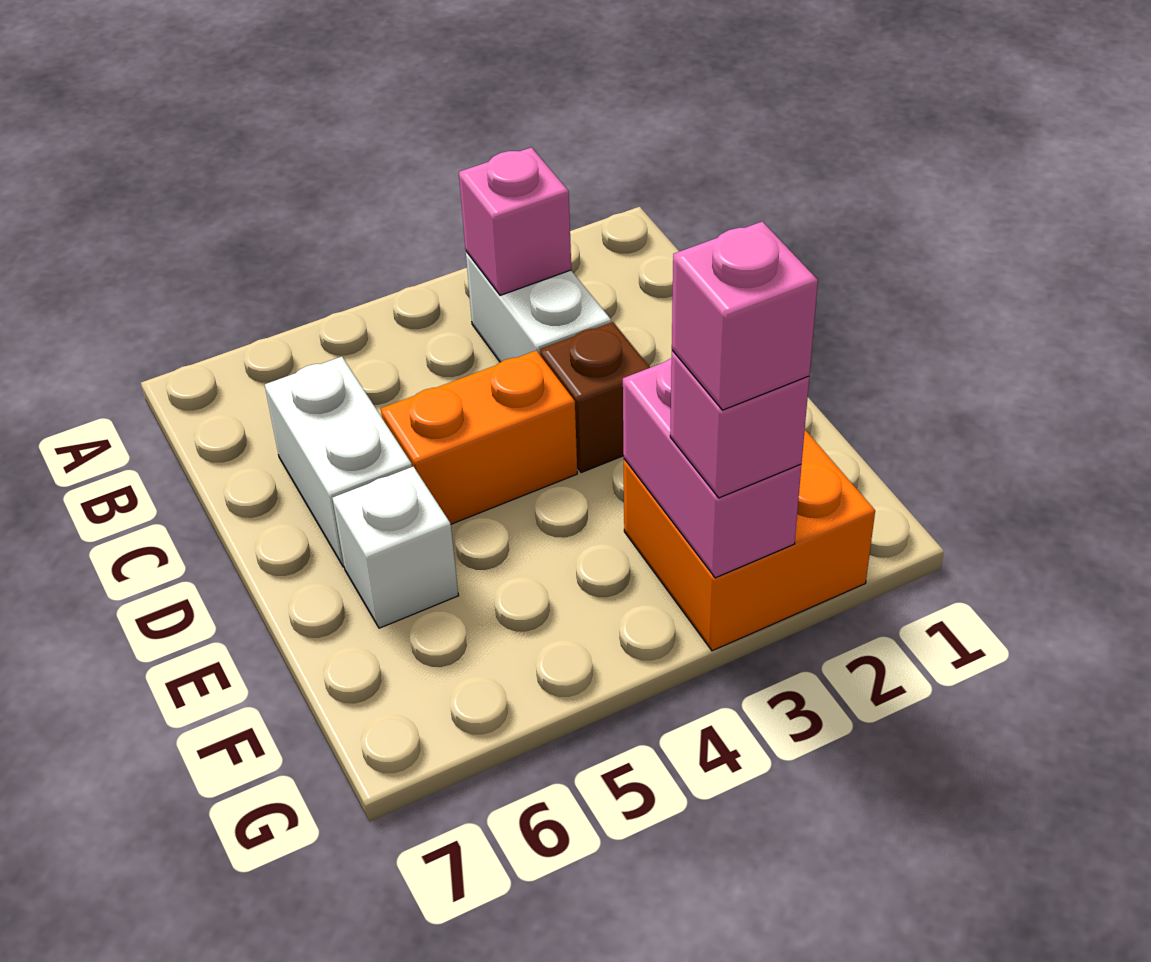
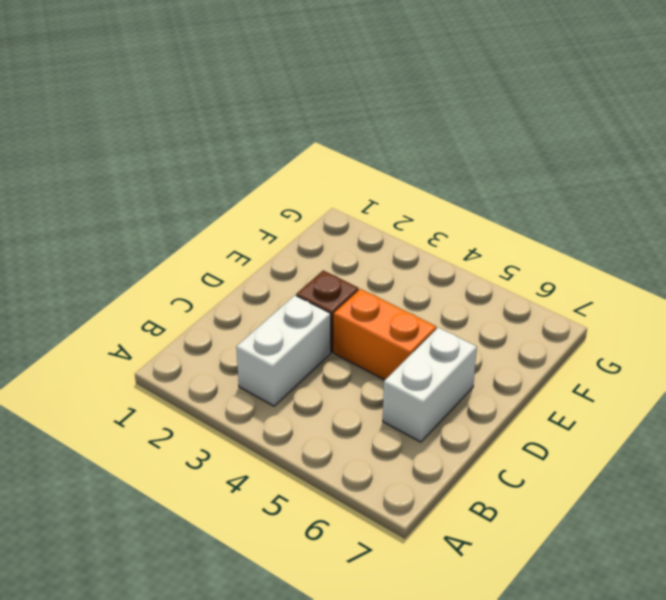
none -> white brick E6 level 1
none -> orange brick F2:G3 level 1

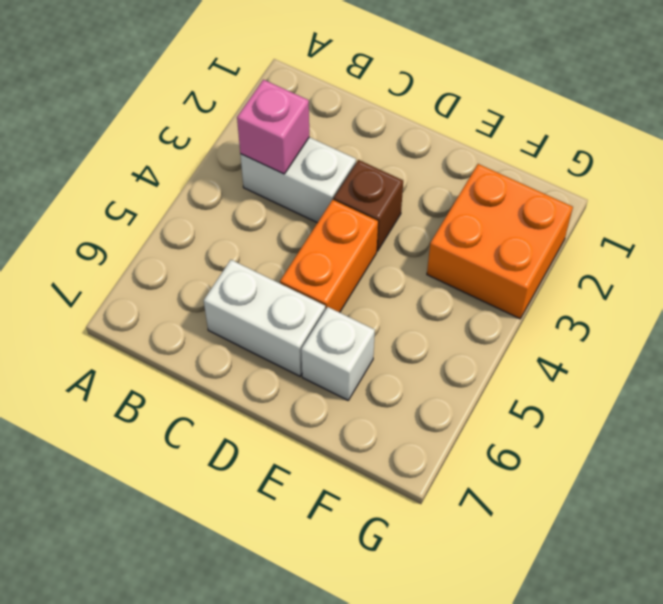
none -> pink brick F3:G3 level 2
none -> pink brick G3 level 3

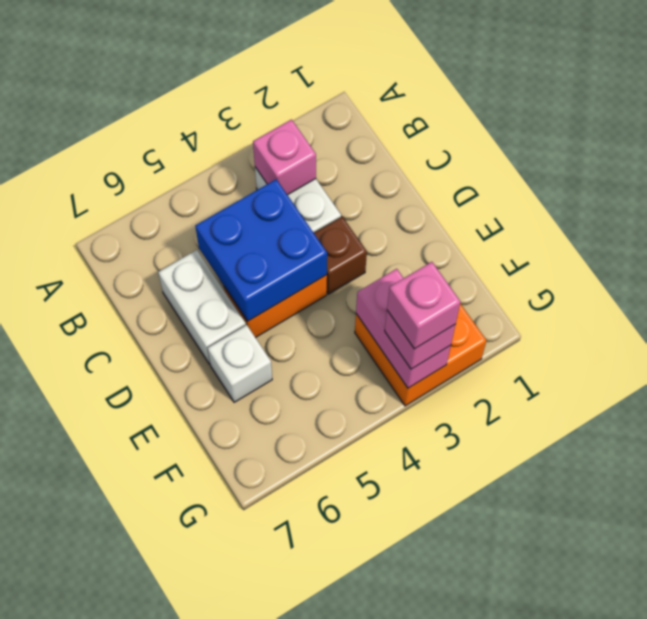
blue brick C4:D5 level 2 -> none

